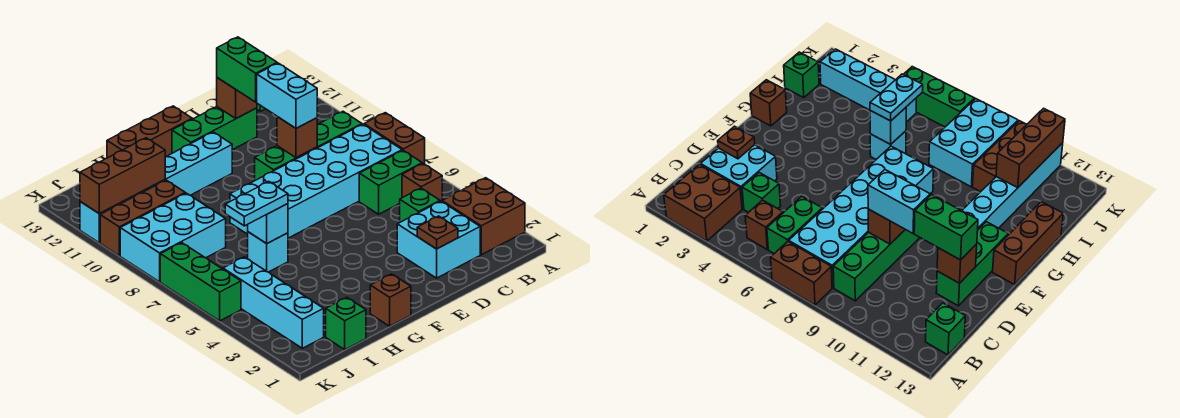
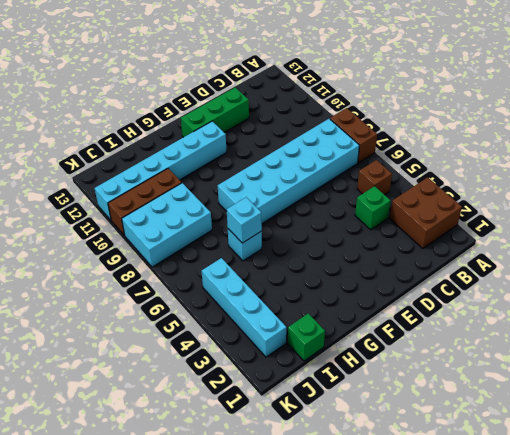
none -> green brick B6:C6 level 1
none -> green brick B9:E9 level 1
none -> green brick B13 level 1

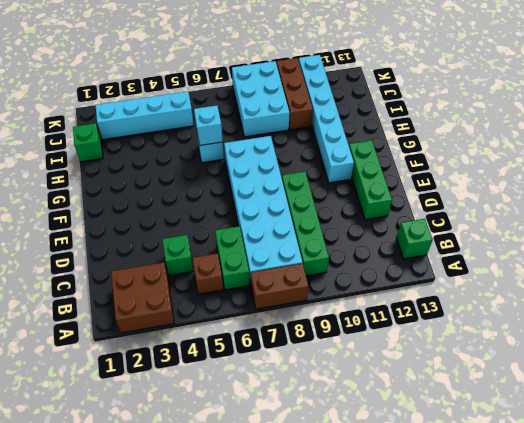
none -> cyan brick C2:D3 level 1
none -> brown brick F13:H13 level 1
none -> brown brick G1 level 1

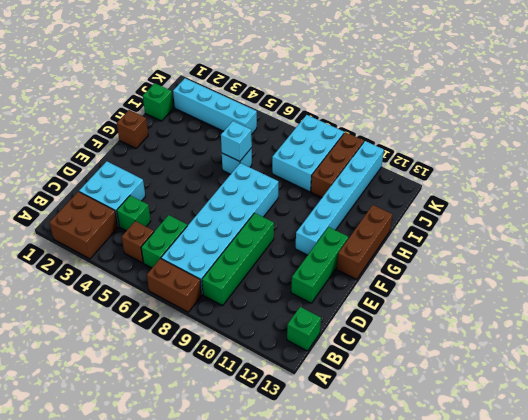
none -> green brick K5:K7 level 1
none -> brown plate D2 level 2
none -> brown brick D9 level 2

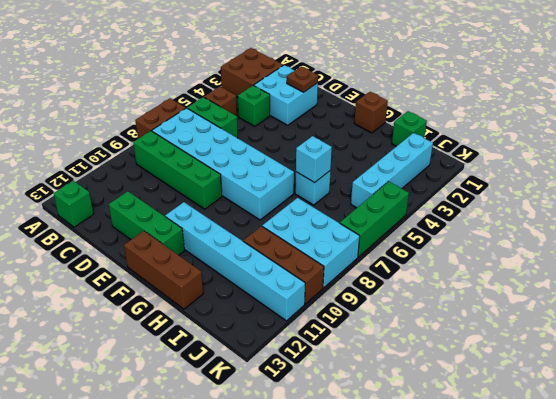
none -> brown brick D9 level 2
none -> brown brick D12 level 2
none -> brown brick I11:K11 level 2

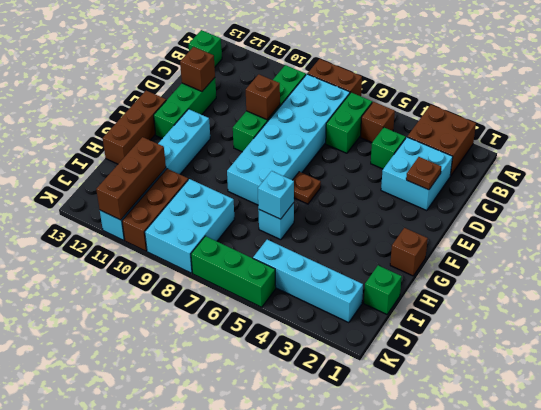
brown plate F6 level 1 -> none
none -> cyan brick D9:D10 level 3
none -> green brick D11:D12 level 3
none -> cyan plate H6:I6 level 3

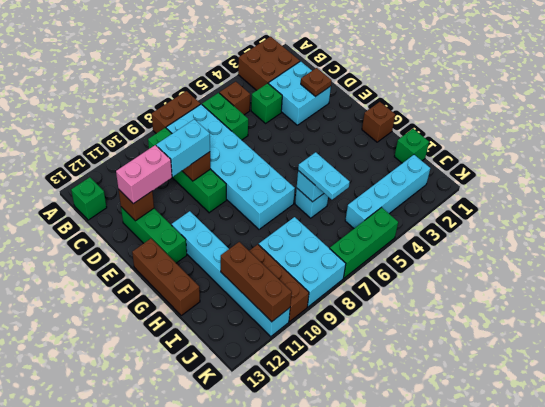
pink brick D11:D12 level 3 -> green brick D11:D12 level 3

